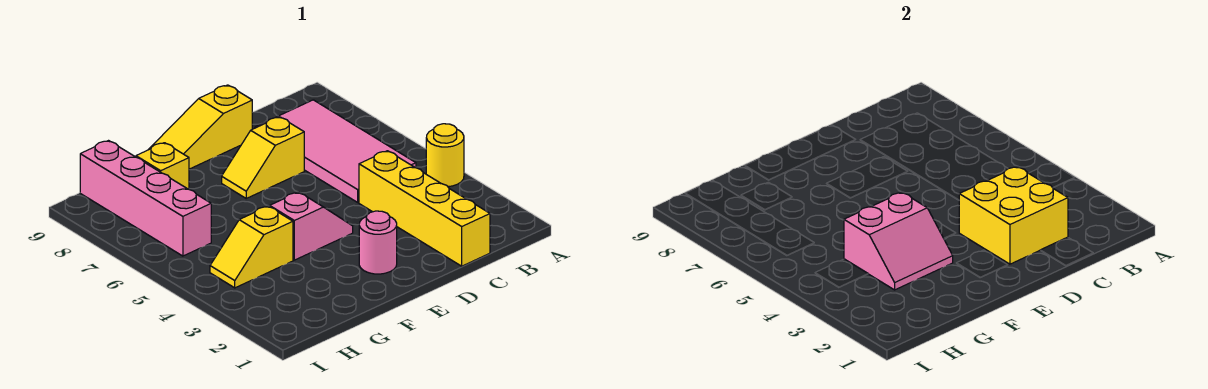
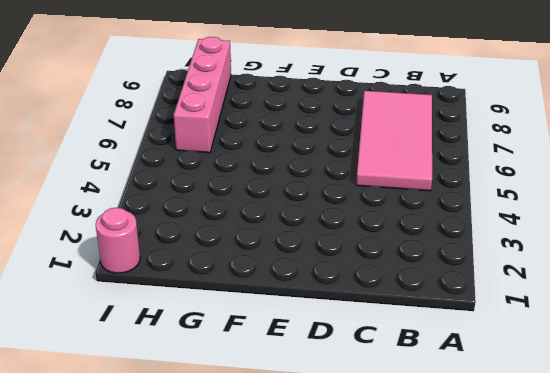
pink round brick I1 level 1 -> pink round brick E2 level 1
none -> yellow round brick A4 level 1
none -> yellow brick C1:C4 level 1
none -> yellow slope D7:E7 level 1 top D

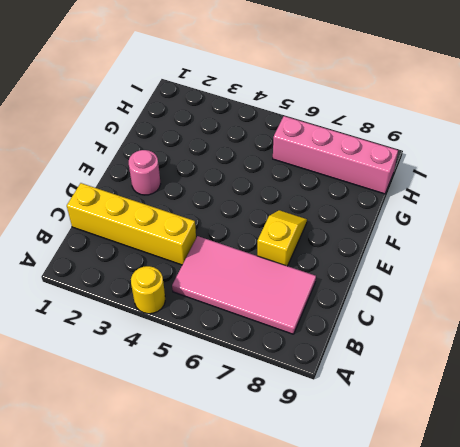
none -> yellow slope D9:F9 level 1 top D
none -> pink slope E4:F4 level 1 top F
none -> yellow slope G4:H4 level 1 top G

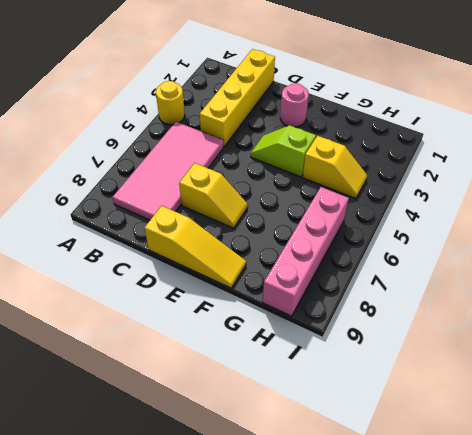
lime slope E4:F4 level 1 top F -> pink slope E4:F4 level 1 top F
none -> yellow brick G8 level 1
none -> yellow brick C2:D3 level 2
none -> pink slope F3:G4 level 2 top 4

